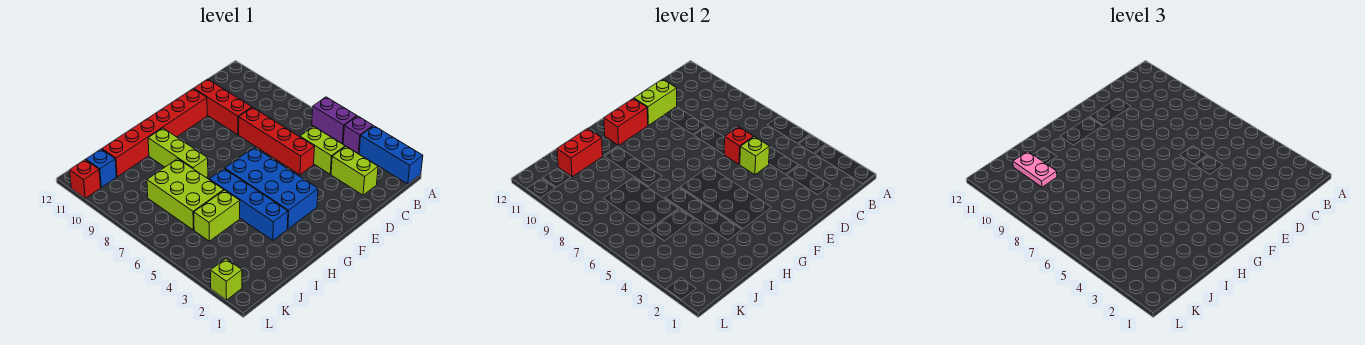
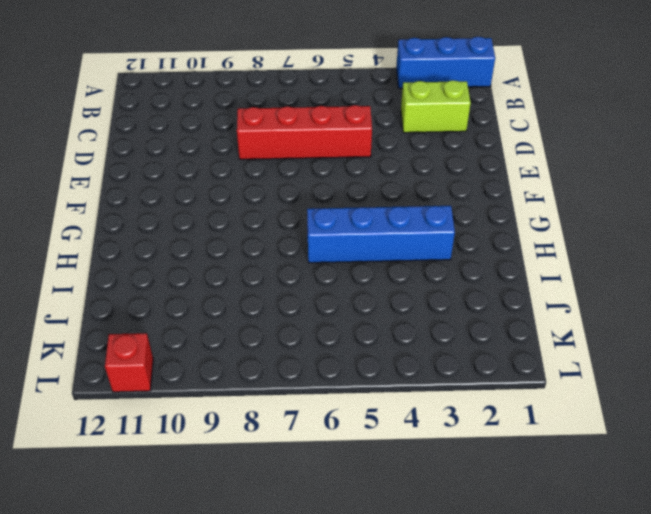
none -> purple brick A4 level 1
none -> purple brick A5:A6 level 1
none -> lime brick C4:C5 level 1

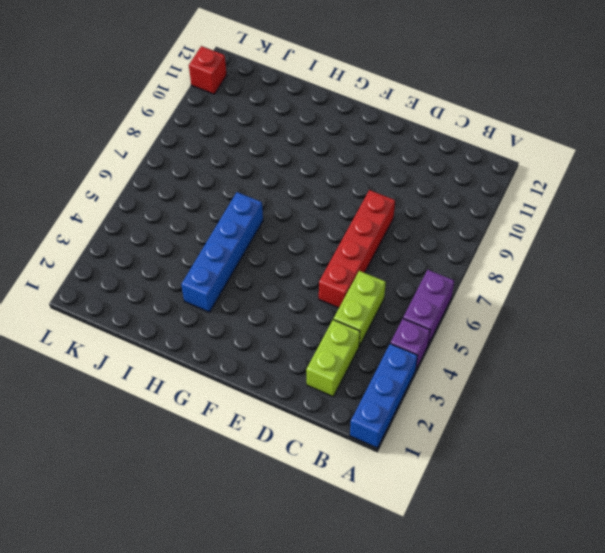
none -> red brick D9:D11 level 1
none -> red brick E11:J11 level 1
none -> blue brick F3:G6 level 1

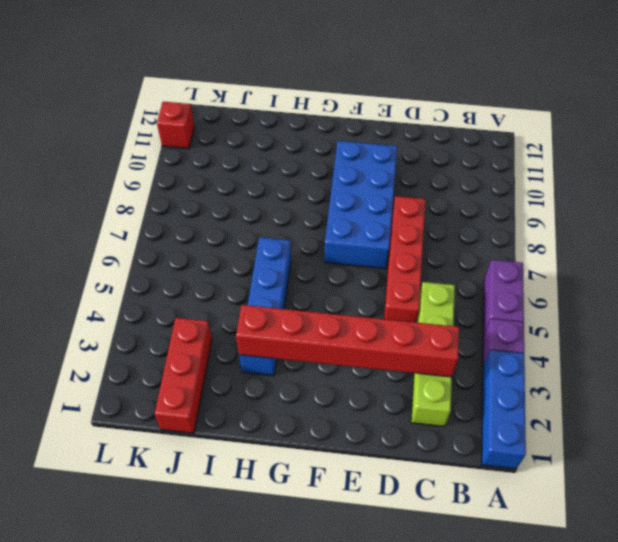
red brick C3:H3 level 2 -> red brick E11:J11 level 1
blue brick E7:F10 level 1 -> blue brick F3:G6 level 1
red brick J1:J3 level 1 -> red brick D9:D11 level 1
none -> lime brick H8:H10 level 1
none -> lime brick I5:J5 level 1
none -> lime brick I6:J8 level 1

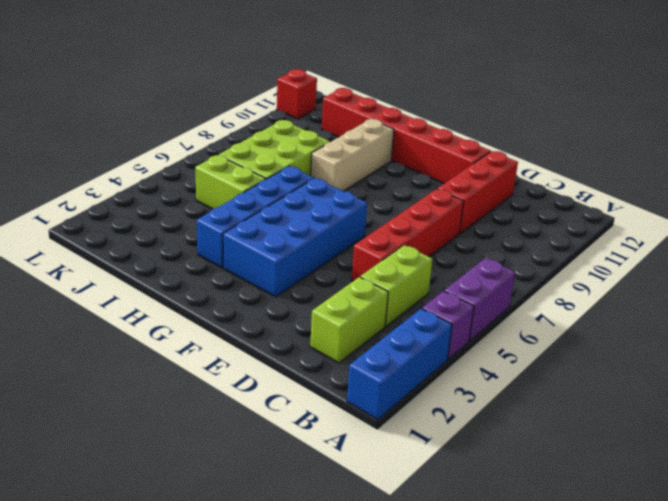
tan brick H8:H10 level 1 -> lime brick H8:H10 level 1
none -> blue brick K11 level 1
none -> lime brick L2 level 1
none -> lime brick D5 level 2

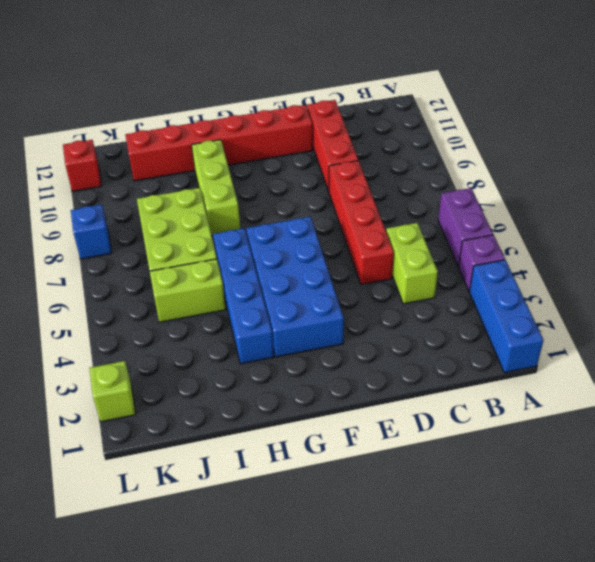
blue brick L8 level 1 -> blue brick K11 level 1
none -> lime brick C2:C3 level 1
none -> lime brick D5 level 2
none -> red brick D6 level 2

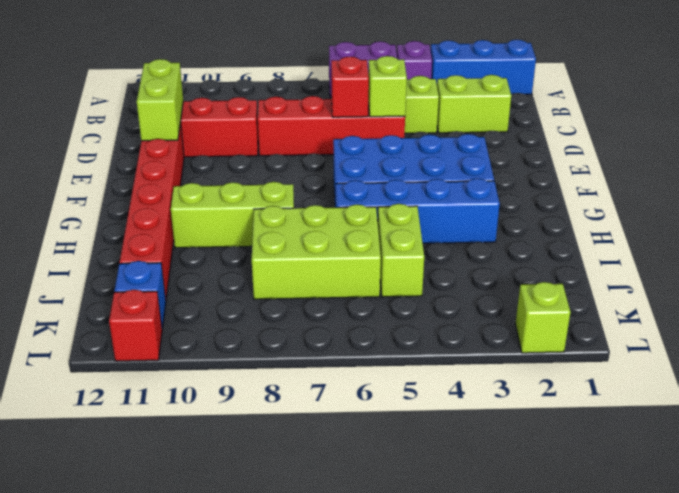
none -> red brick F11:G11 level 2
none -> red brick I11:J11 level 2
none -> pink plate J10:J11 level 3

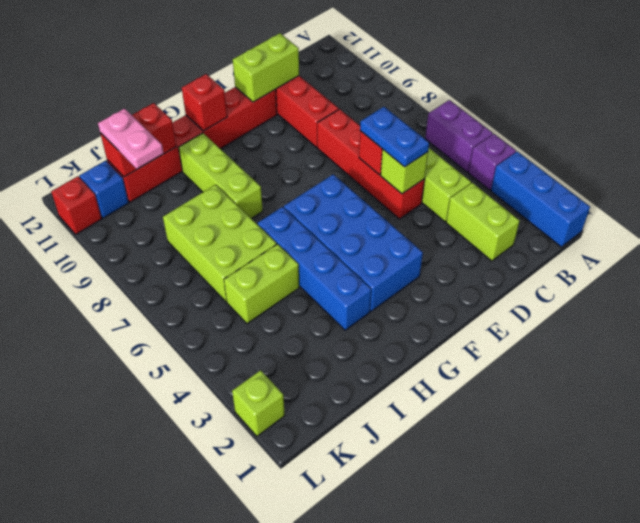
blue plate D5:D6 level 3 -> none
red brick G11 level 2 -> red brick F11:G11 level 2

